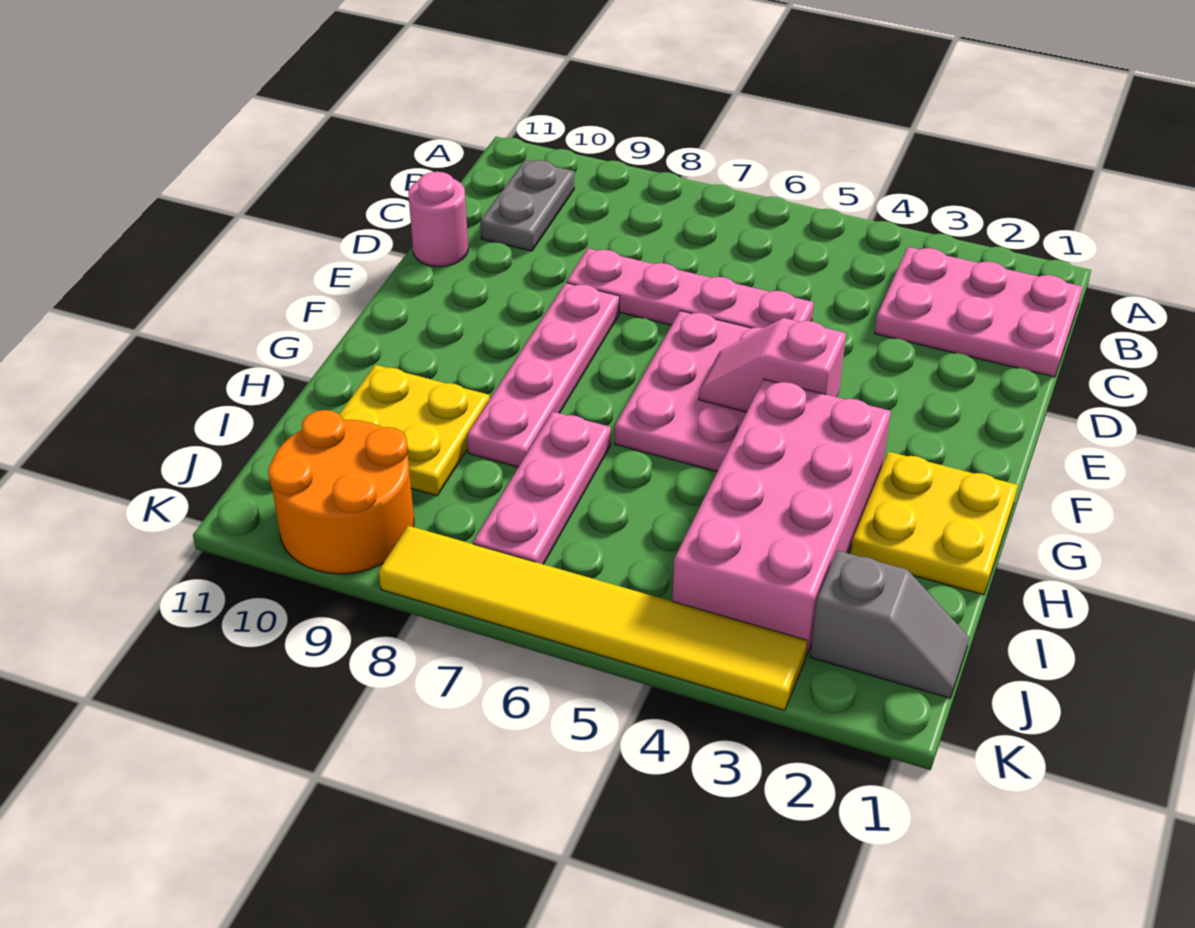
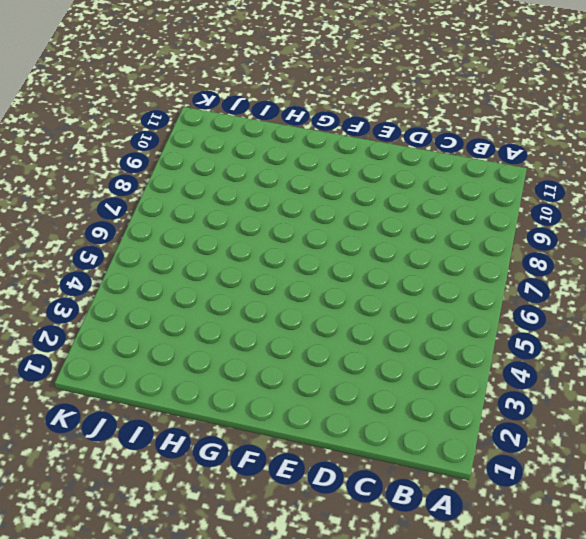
none -> pink plate B1:C3 level 1
none -> grey plate B10:C10 level 1
none -> pink plate D5:D8 level 1

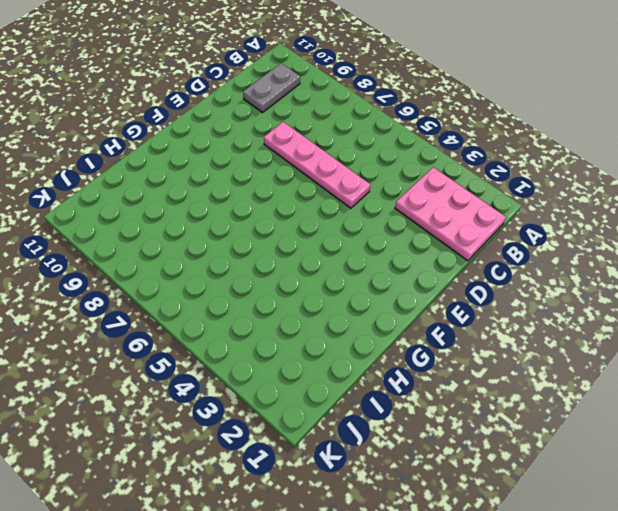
none -> pink round brick D11 level 1
none -> pink plate E5:G6 level 1
none -> pink plate E8:H8 level 1

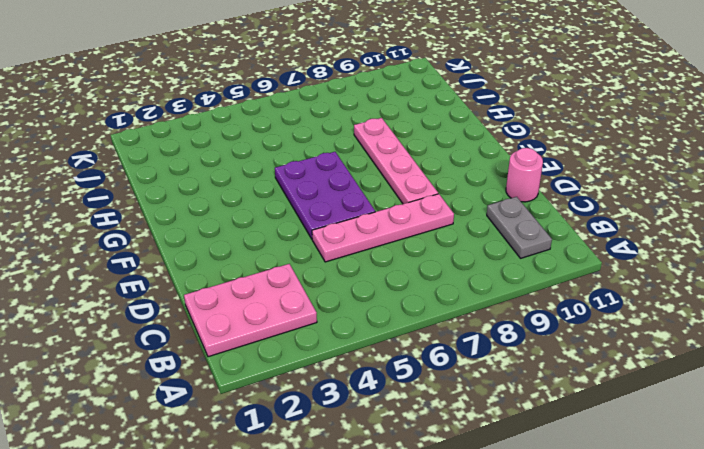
purple plate E5:G6 level 1 -> pink plate E5:G6 level 1
none -> yellow plate G1:H2 level 1
none -> pink brick G3:J4 level 1
none -> pink plate H7:J7 level 1

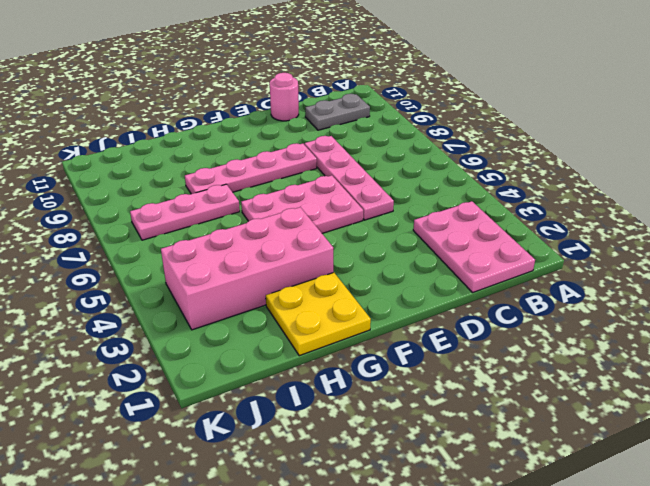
none -> yellow plate H9:I10 level 1
none -> grey slope J1:J2 level 1 top 2
none -> orange round brick J9:K10 level 1

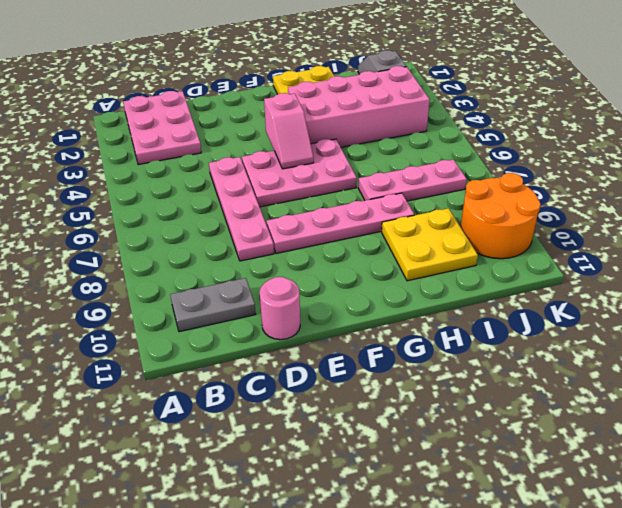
none -> yellow tile K3:K8 level 1

